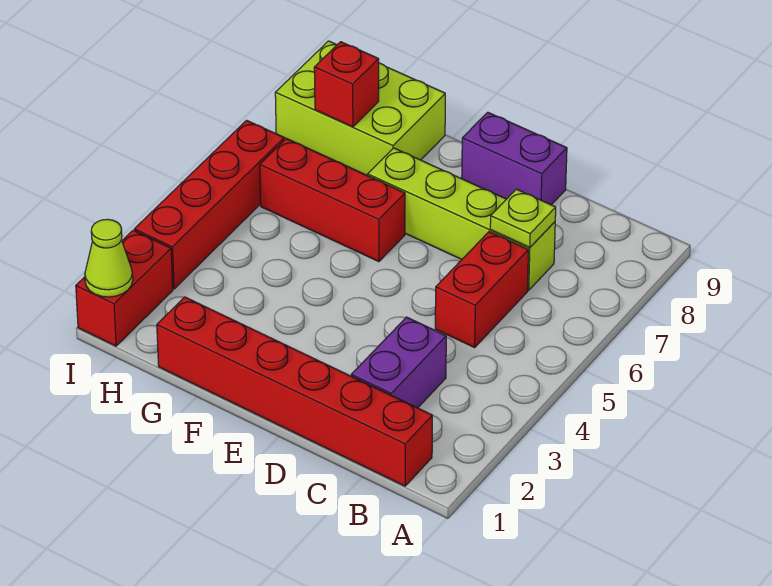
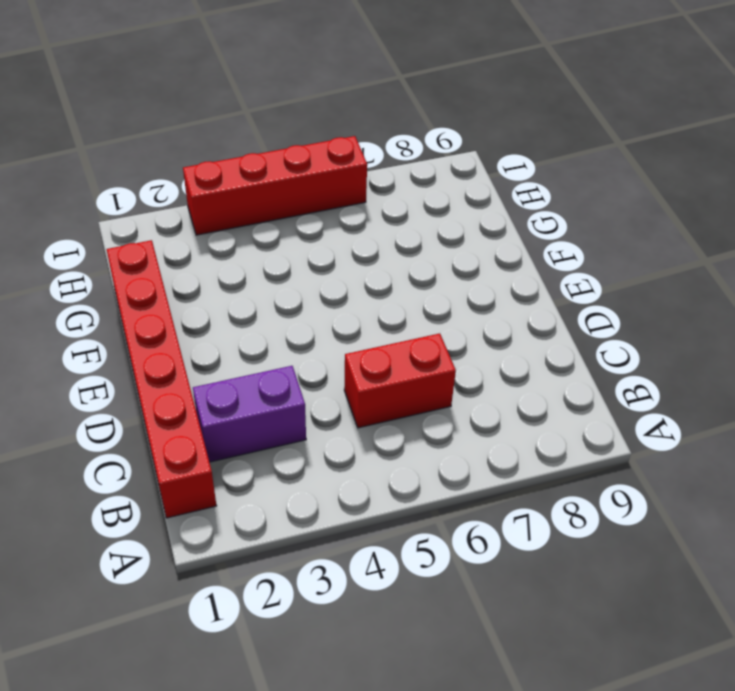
none -> lime brick C7:F7 level 1
none -> purple brick D9:E9 level 1
none -> red brick F6:H6 level 1

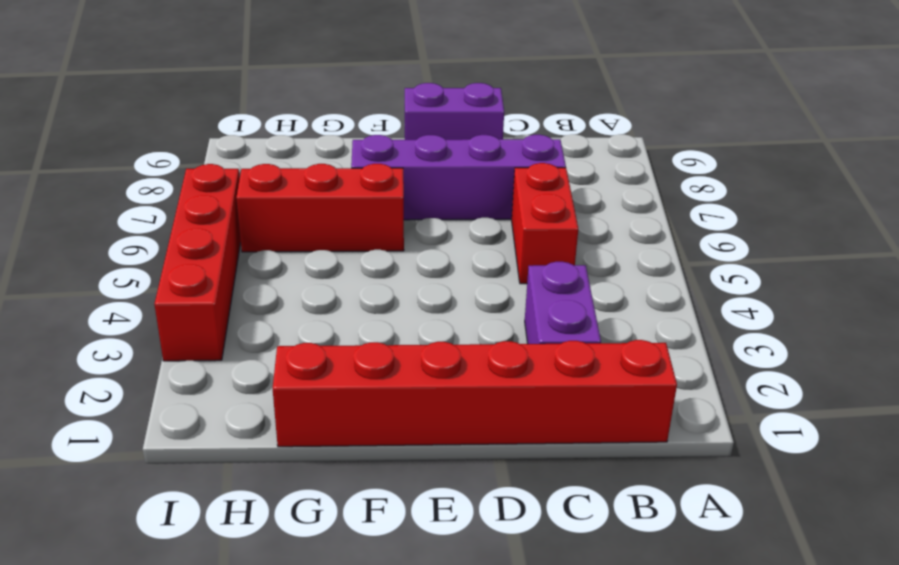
purple brick C7:F7 level 1 -> lime brick C7:F7 level 1
none -> lime brick G8:I9 level 1
none -> red brick I1:I2 level 1
none -> lime plate C7 level 2

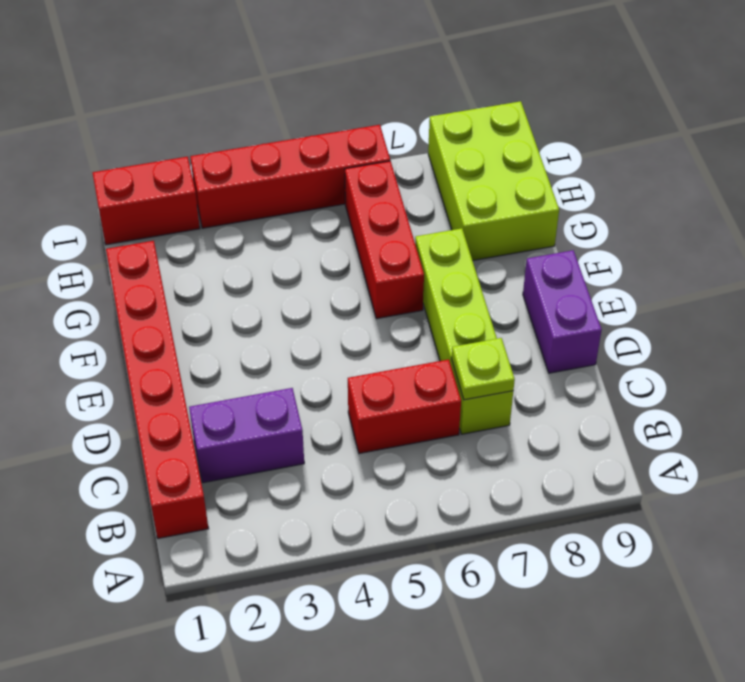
none -> red brick H8 level 2
none -> lime cone I1 level 2

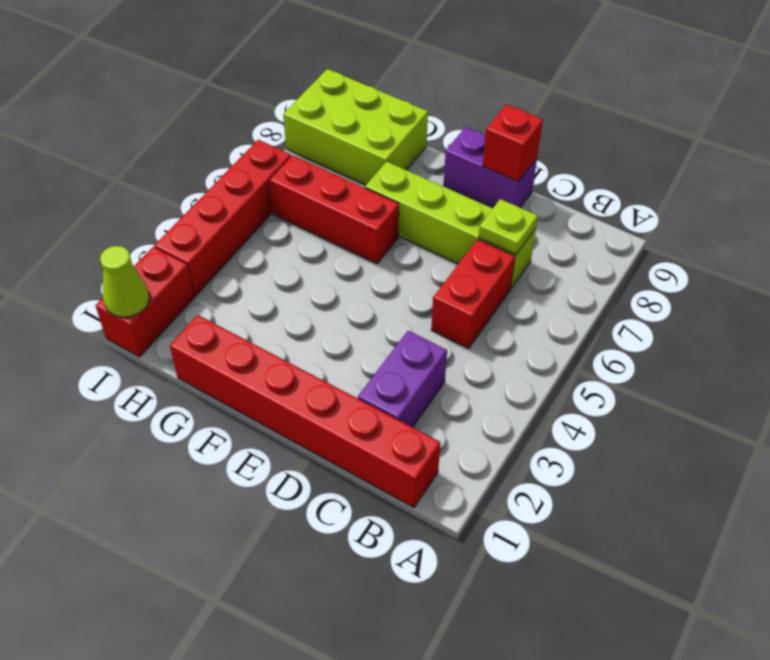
red brick D9 level 2 -> red brick H8 level 2

